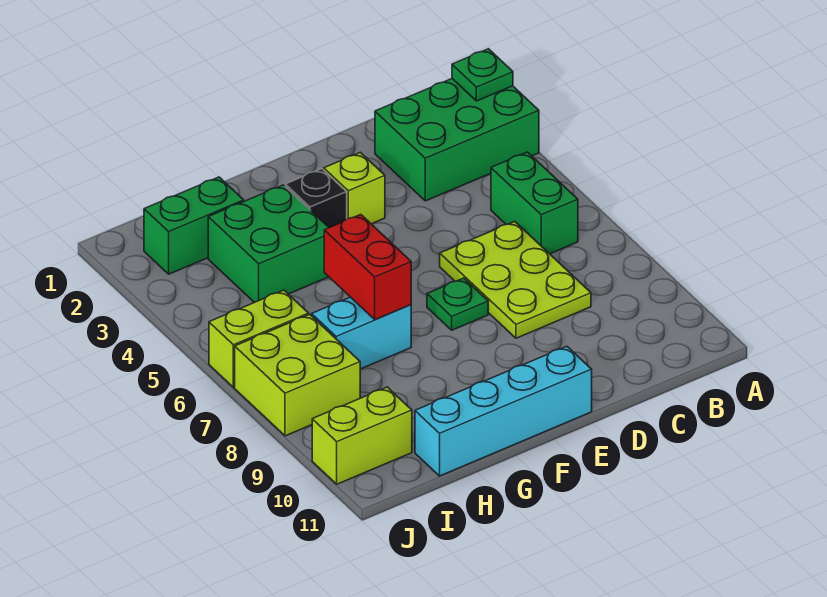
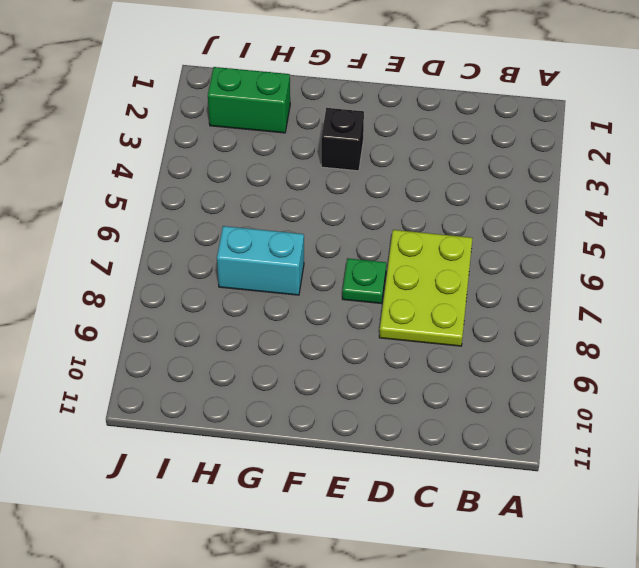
none -> green brick A2:C3 level 1
none -> green brick B5:B6 level 1
none -> lime brick E3 level 1

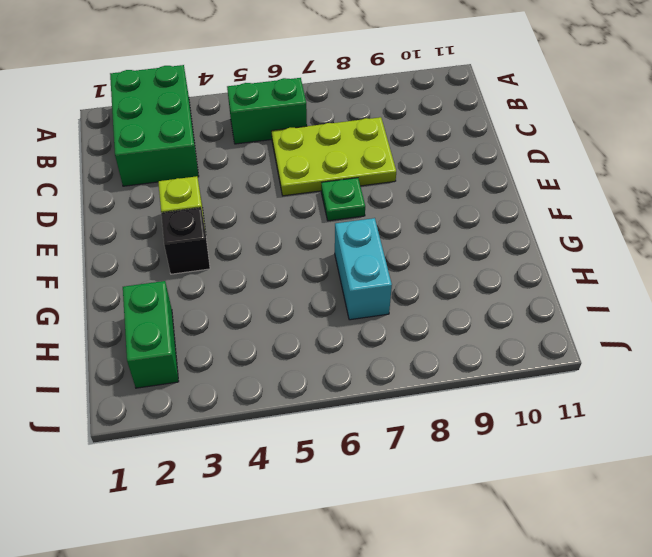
none -> cyan brick E11:H11 level 1
none -> green brick G3:H4 level 1
none -> lime brick I6:J6 level 1

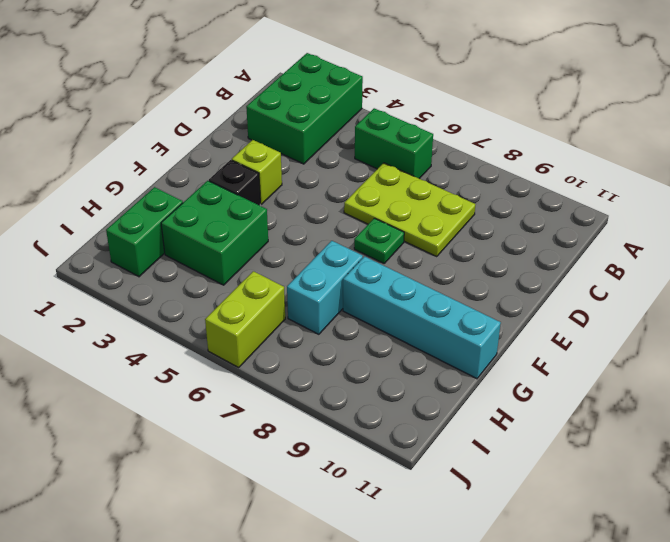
cyan brick G8:G11 level 1 -> cyan brick E11:H11 level 1
none -> lime brick I7:J8 level 1
none -> lime brick I10:J10 level 1
none -> green plate A2 level 2

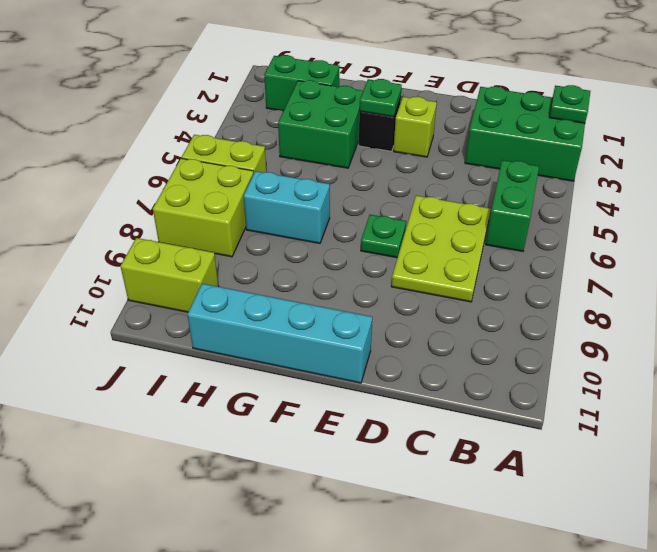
green plate F3 level 2 -> none
none -> red brick G6:G7 level 2

